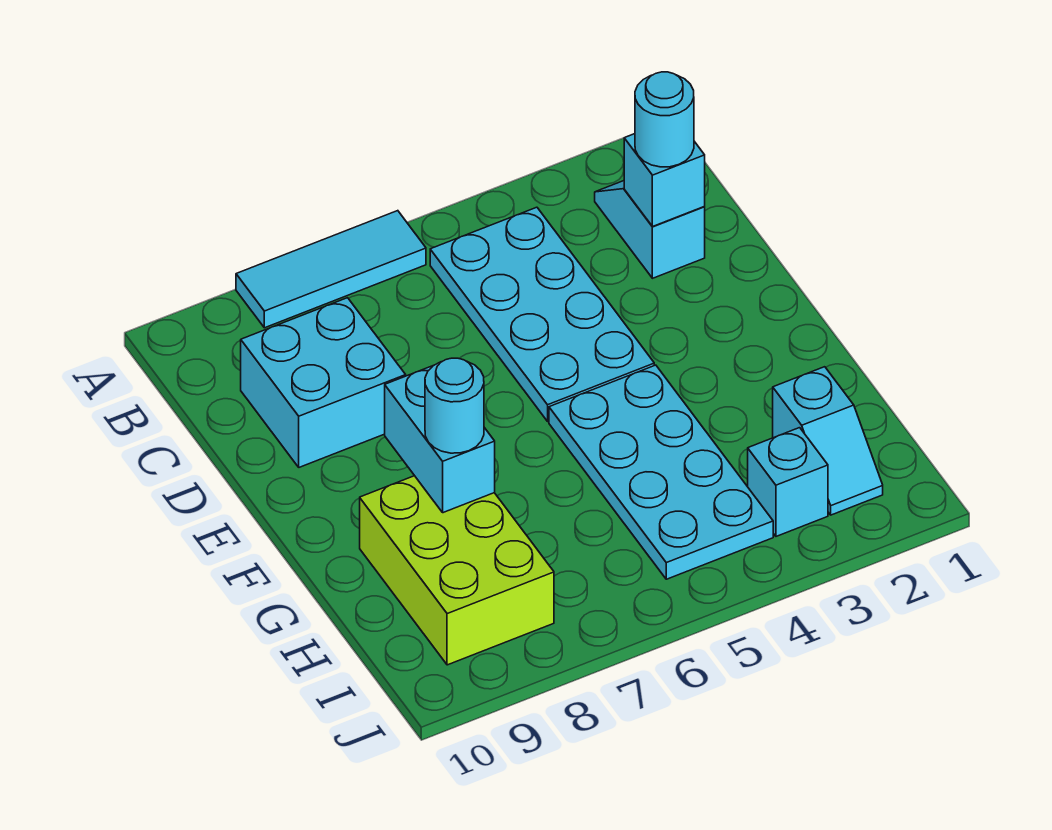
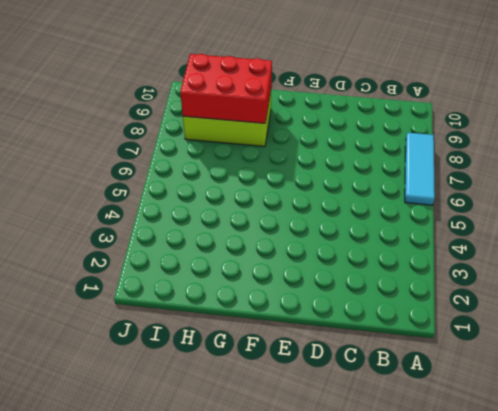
red brick G8:I9 level 2 -> cyan brick F8:G8 level 2
none -> cyan slope B2:C2 level 1 top C
none -> cyan plate B4:E5 level 1
none -> cyan brick C8:D9 level 1

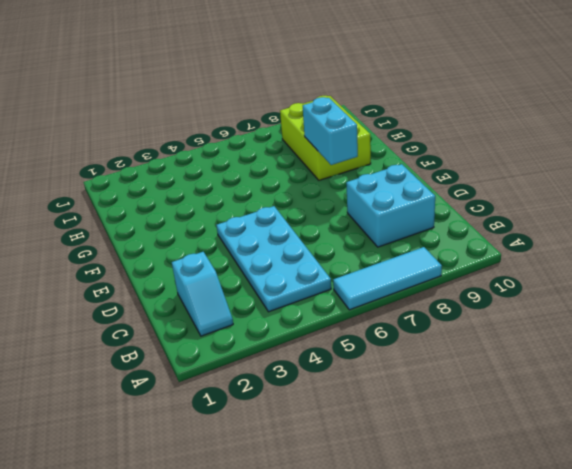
none -> cyan plate F4:I5 level 1
none -> cyan slope H2:I2 level 1 top H
none -> cyan brick I3 level 1

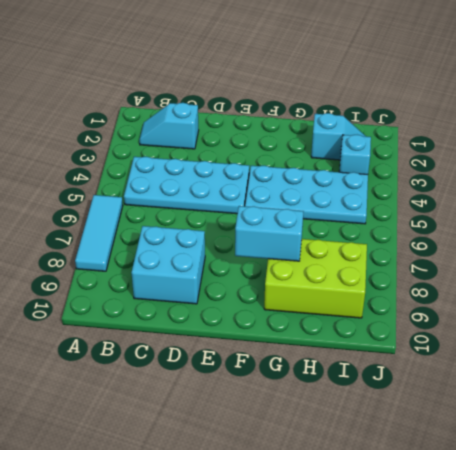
none -> cyan brick C2 level 2
none -> cyan round brick C2 level 3
none -> cyan round brick G8 level 3

